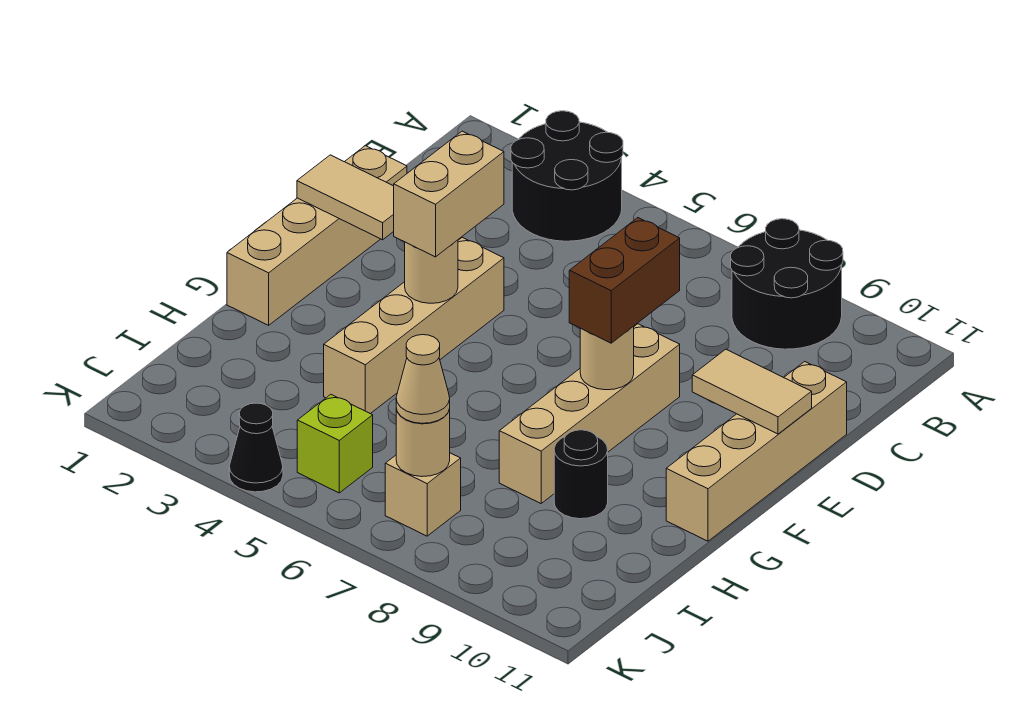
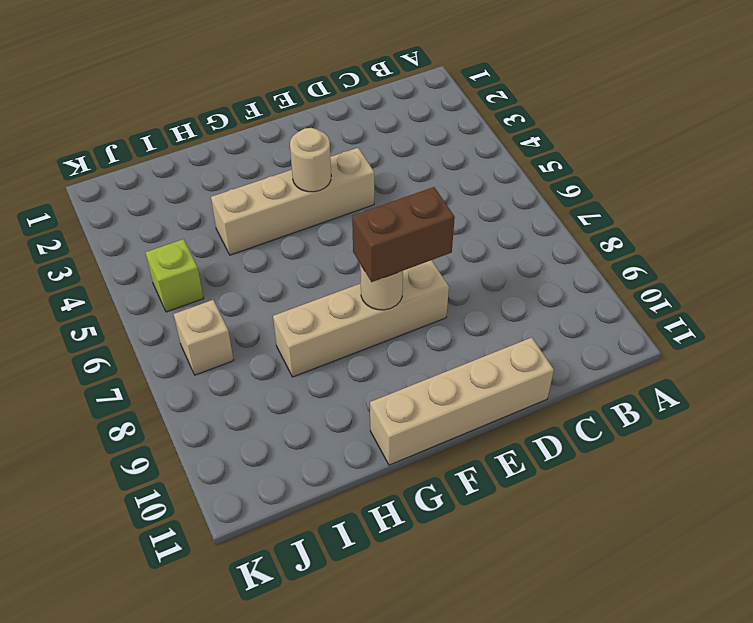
none -> black round brick A3:B4 level 1
none -> black round brick A8:B9 level 1
none -> tan brick D1:G1 level 1

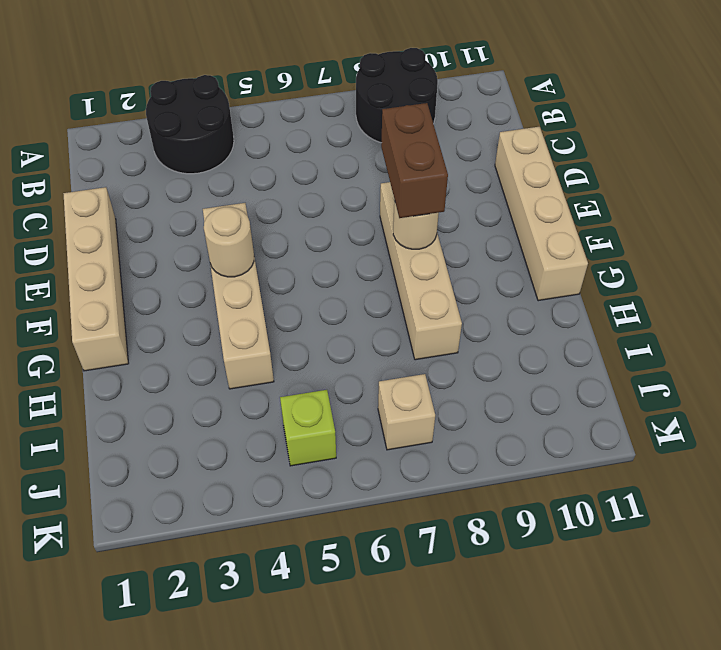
none -> black round brick H9 level 1
none -> black cone K4 level 1
none -> tan tile E1:E2 level 2

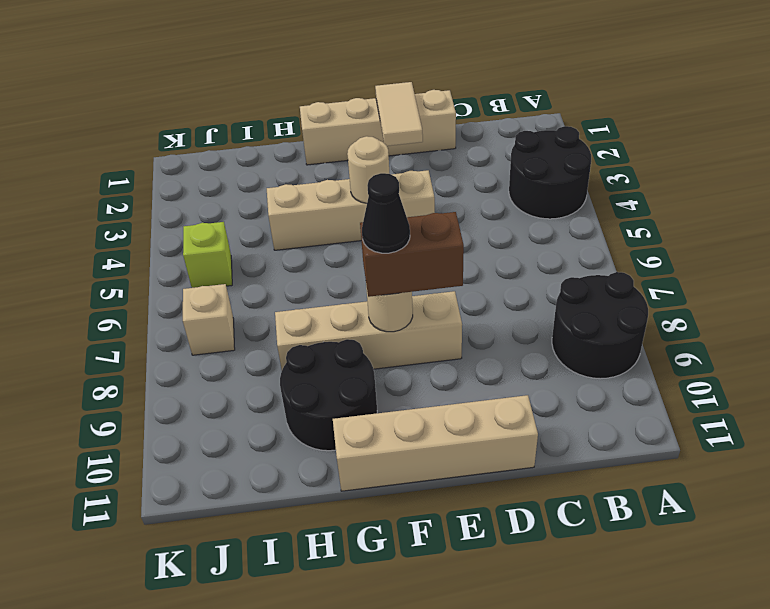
black cone F8 level 4 -> black cone K4 level 1
black round brick G9:H10 level 1 -> black round brick H9 level 1
none -> tan tile E10:E11 level 2
none -> tan round brick J7 level 2
none -> tan brick E4:F4 level 3

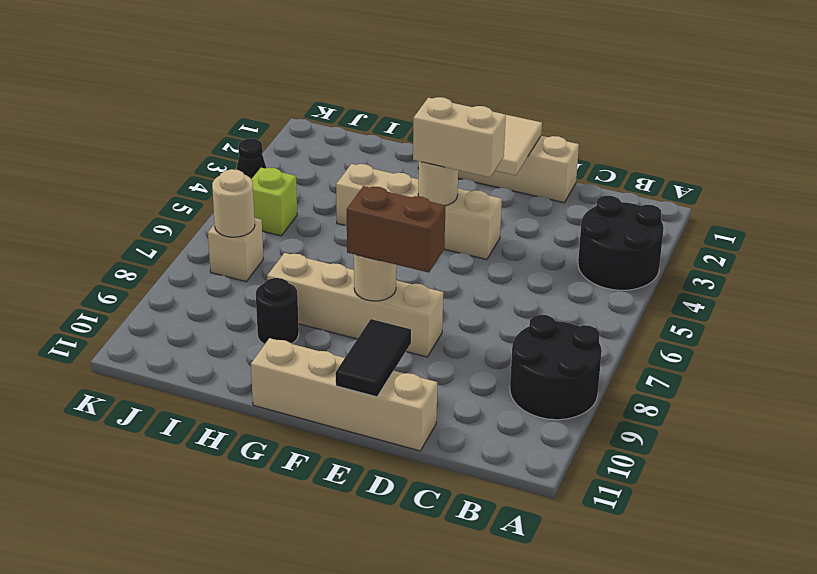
black tile E10:E11 level 2 -> tan tile E10:E11 level 2
none -> tan cone J7 level 3

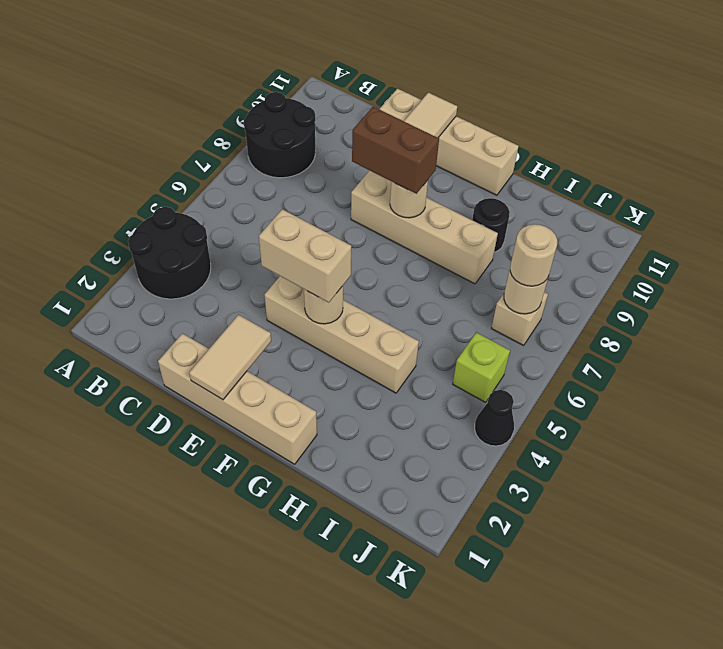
tan round brick J7 level 3 -> tan cone J7 level 3

